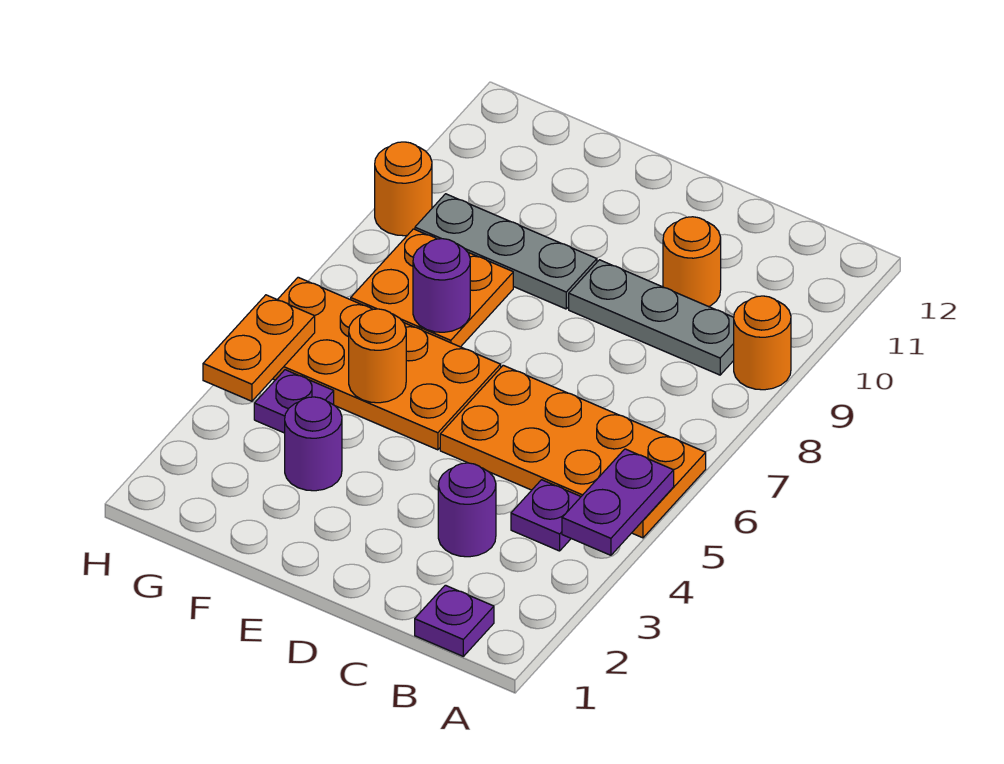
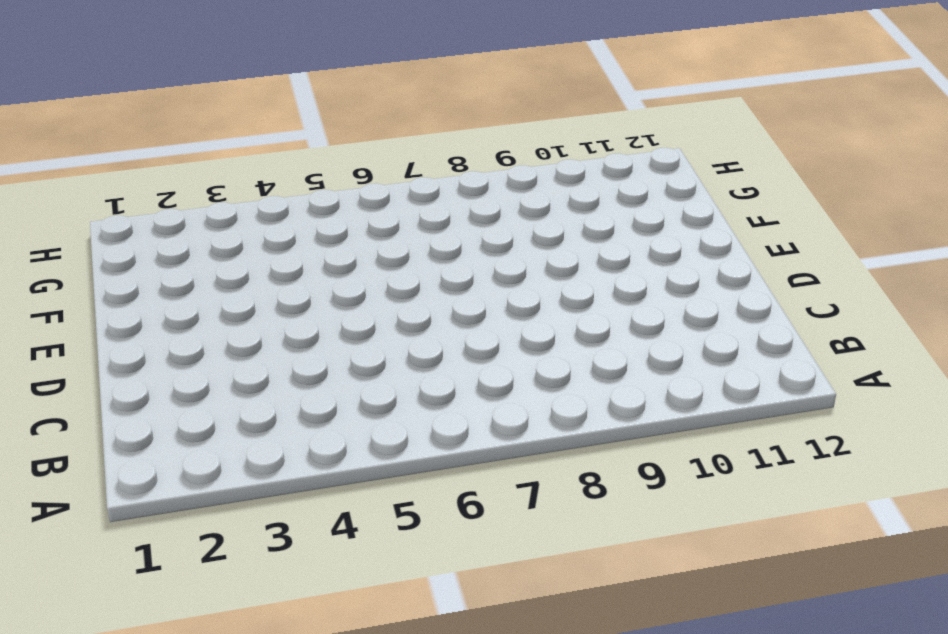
none -> orange plate A5:D6 level 1
none -> orange round brick A9 level 1
none -> purple plate B1 level 1

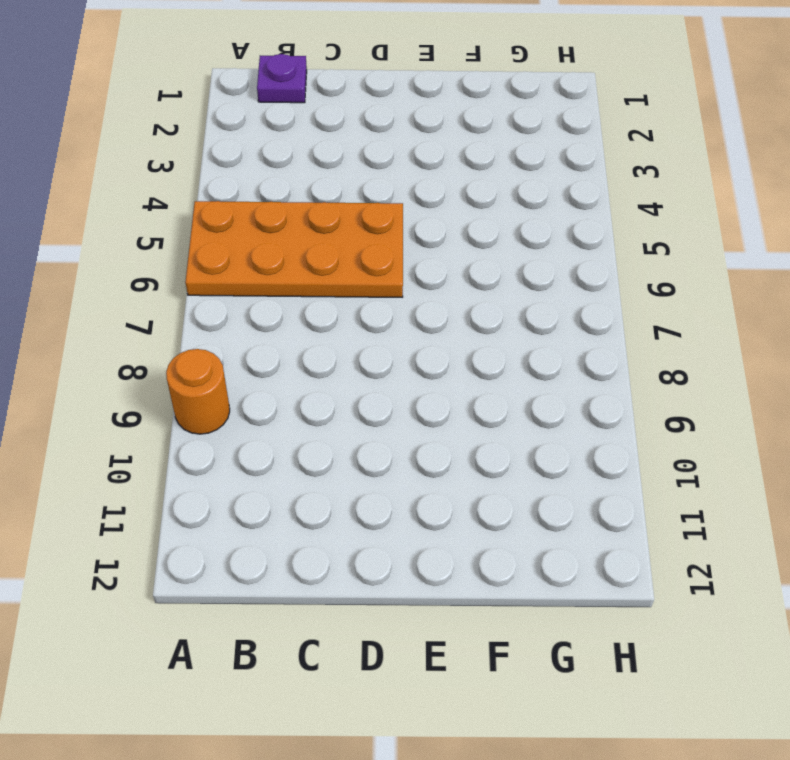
none -> purple plate B4 level 1
none -> grey plate B9:D9 level 1
none -> purple round brick C3 level 1

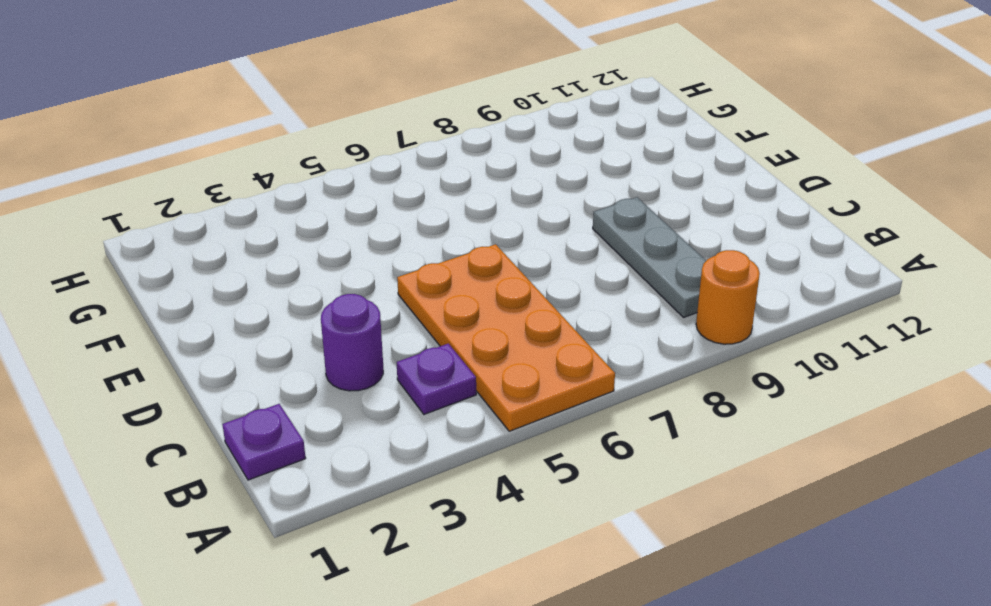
none -> orange round brick C10 level 1
none -> orange plate E5:H6 level 1
none -> grey plate E9:G9 level 1

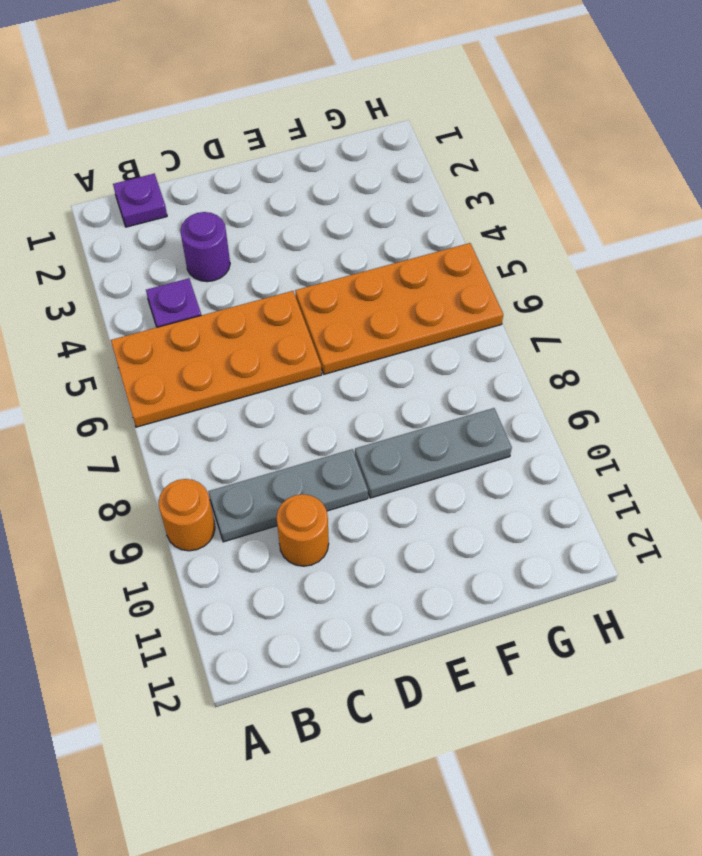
none -> purple round brick F3 level 1
none -> orange plate F7:G8 level 1
none -> purple plate G4 level 1

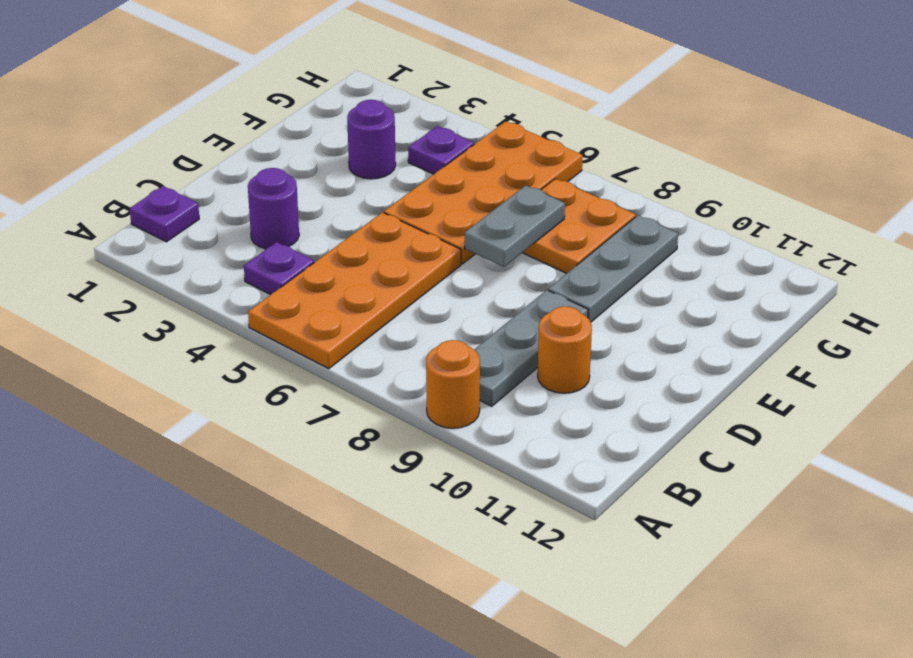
grey plate E7:F7 level 2 -> purple round brick F7 level 2
none -> orange round brick H9 level 1
none -> purple plate A4:A5 level 2
none -> orange round brick F5 level 2

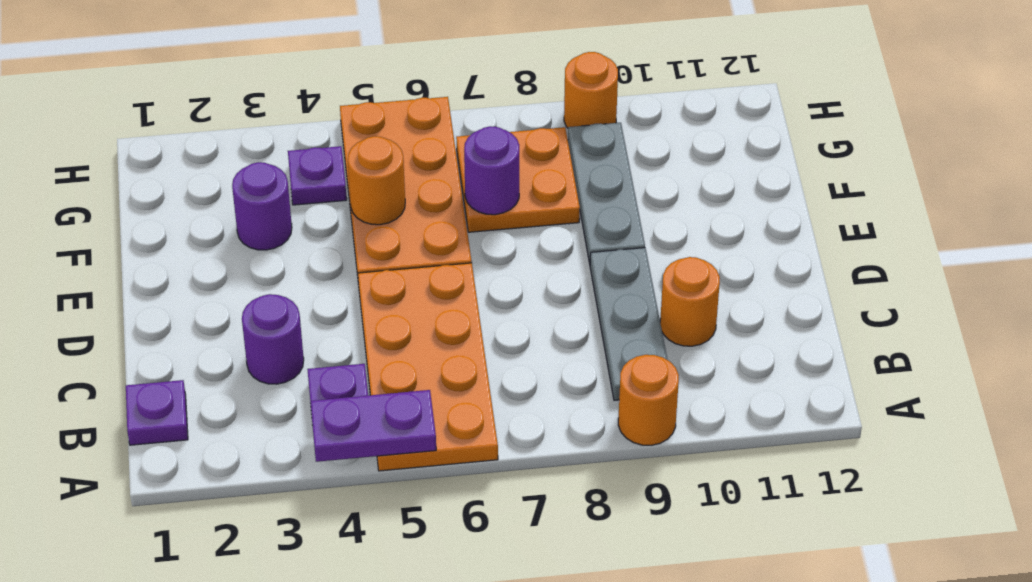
none -> orange plate H4:H5 level 2

